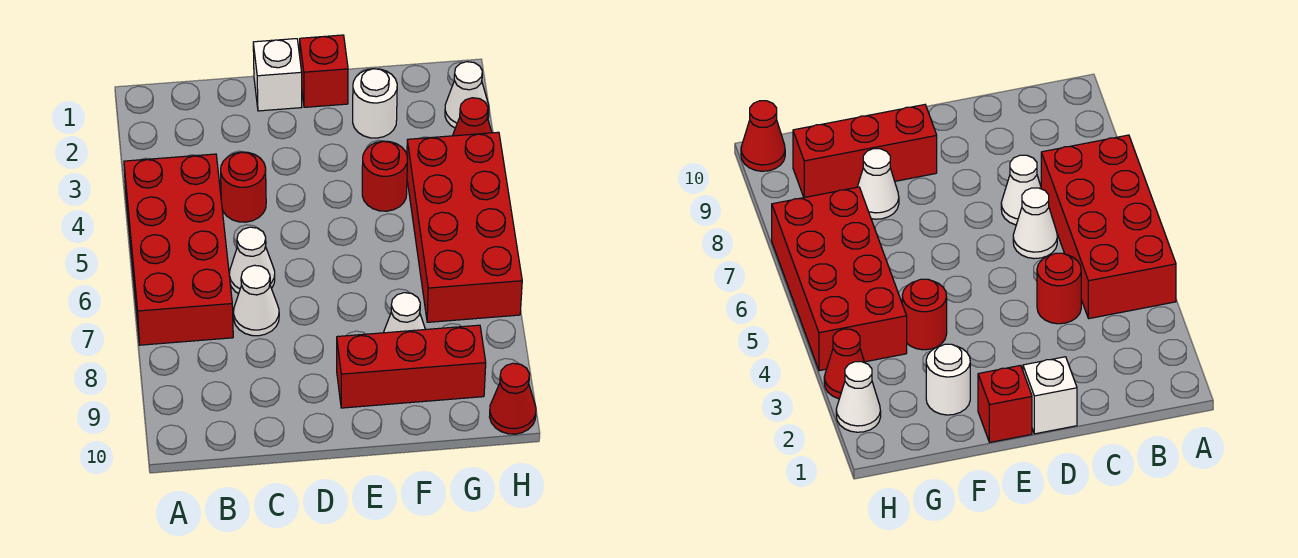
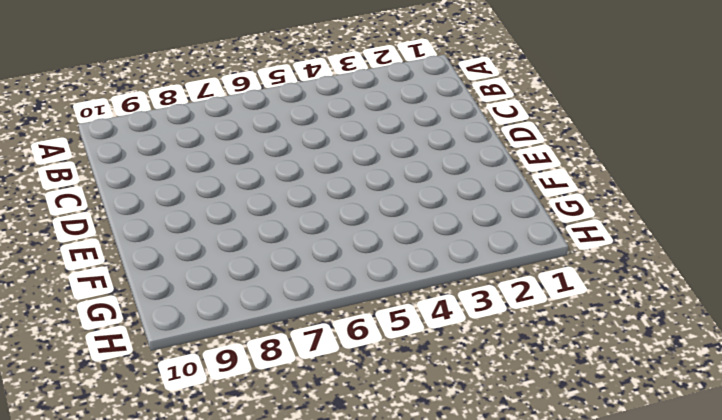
none -> red brick A4:B7 level 1
none -> red round brick C4 level 1
none -> white cone C6 level 1

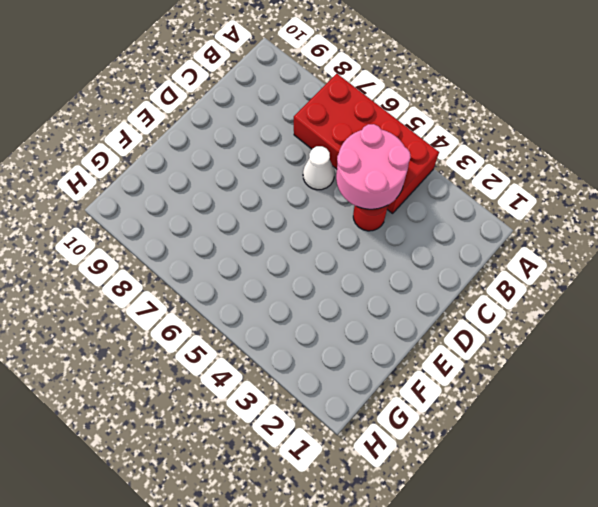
pink round brick B4:C5 level 2 -> none
none -> white cone C7 level 1
none -> white brick D1 level 1
none -> red brick E1 level 1

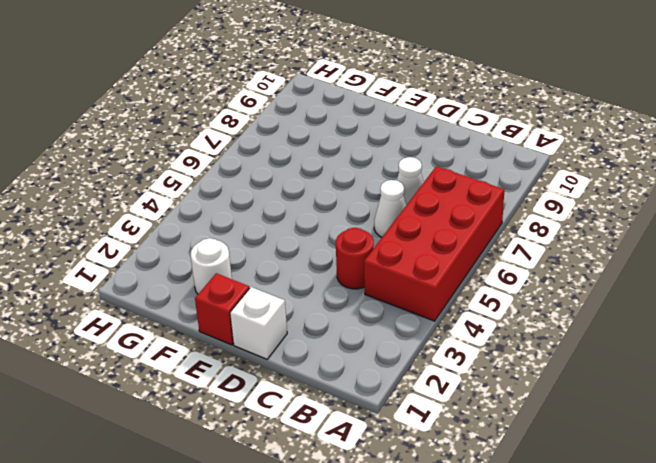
none -> red brick E9:G9 level 1
none -> red round brick F4 level 1
none -> white cone F8 level 1

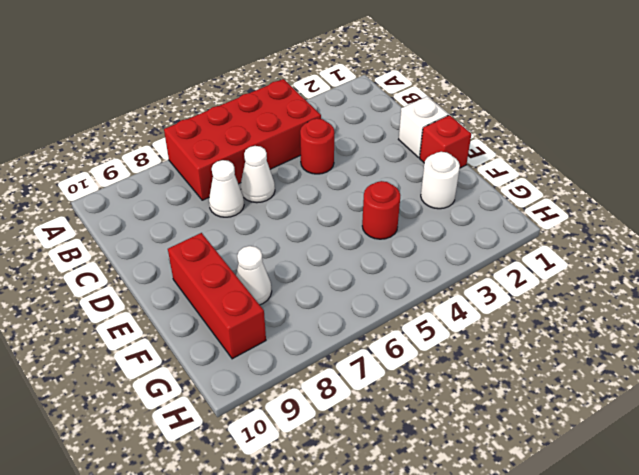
none -> red brick G4:H7 level 1
none -> white cone H2 level 1
none -> red cone H3 level 1

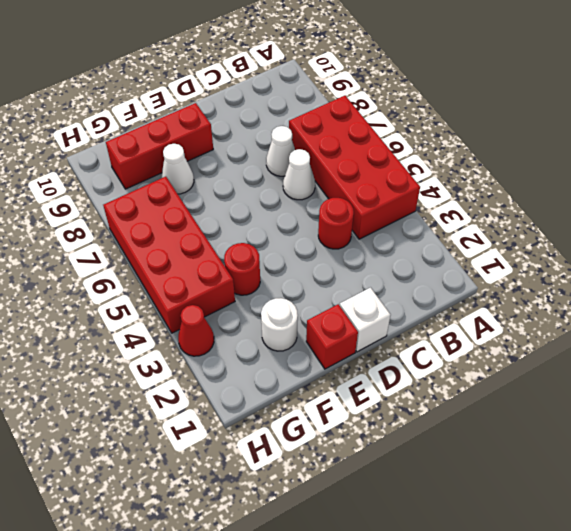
none -> white cone H2 level 1
none -> red cone H10 level 1

